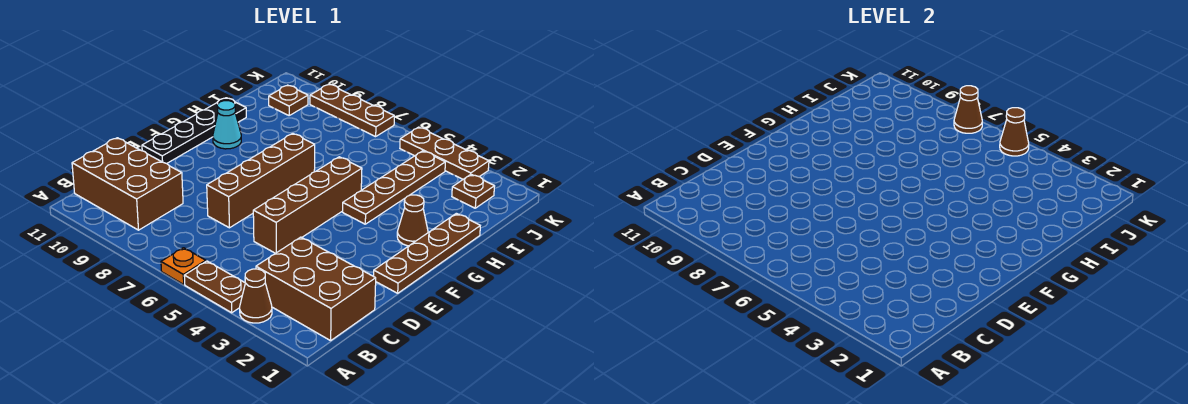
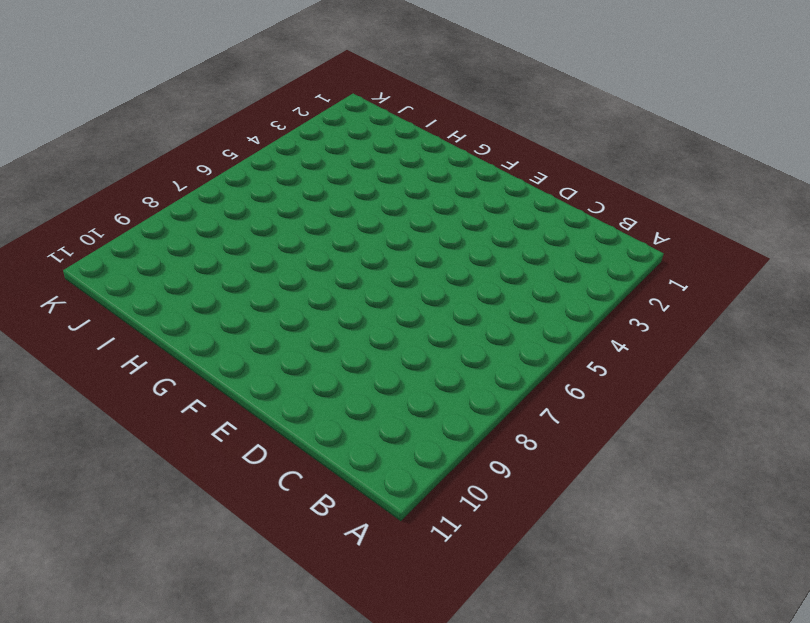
none -> brown cone A3 level 1
none -> brown plate A4:A5 level 1
none -> orange plate A6 level 1

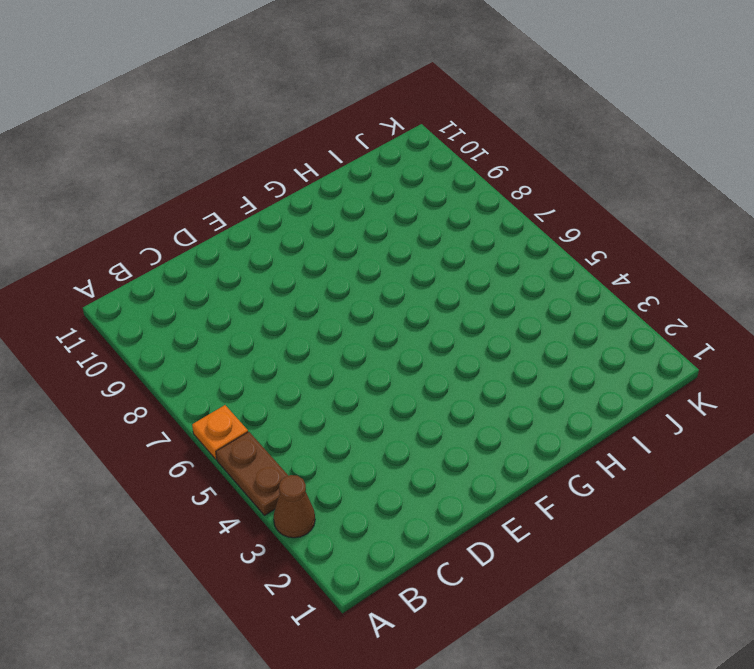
none -> brown brick B1:C3 level 1
none -> brown brick B9:C11 level 1
none -> brown brick D5:G5 level 1

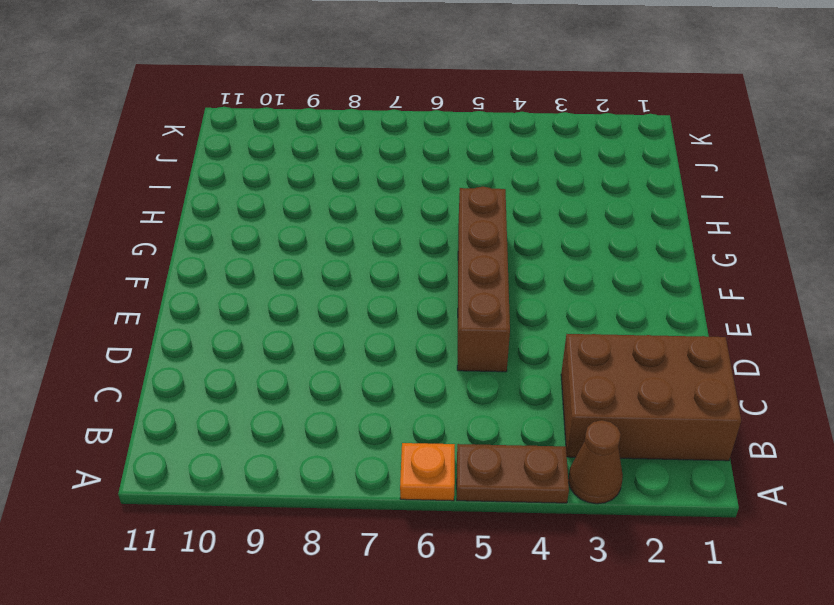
none -> brown brick B9:C11 level 1
none -> brown brick D7:G7 level 1
none -> brown plate E1:H1 level 1

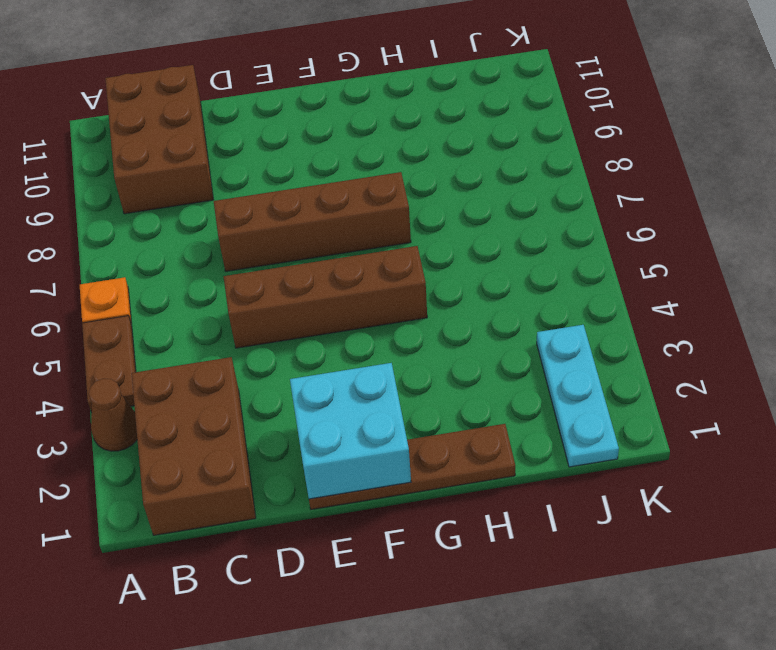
cyan brick E1:F2 level 2 -> none
cyan plate J1:J3 level 1 -> brown plate J2 level 1
none -> black plate E11:H11 level 1
none -> brown cone G2 level 1
none -> brown plate G4:J4 level 1

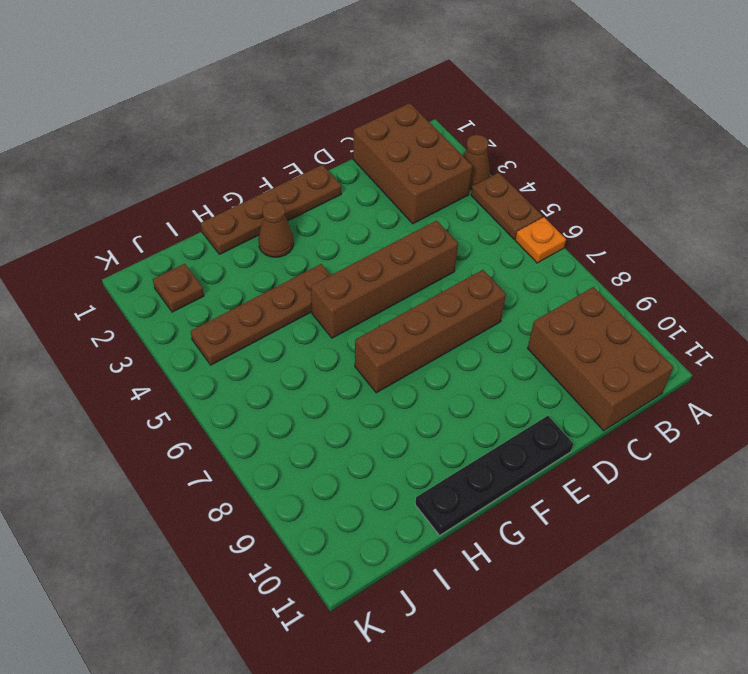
none -> cyan cone G10 level 1
none -> brown plate J10 level 1
none -> brown plate K3:K5 level 1

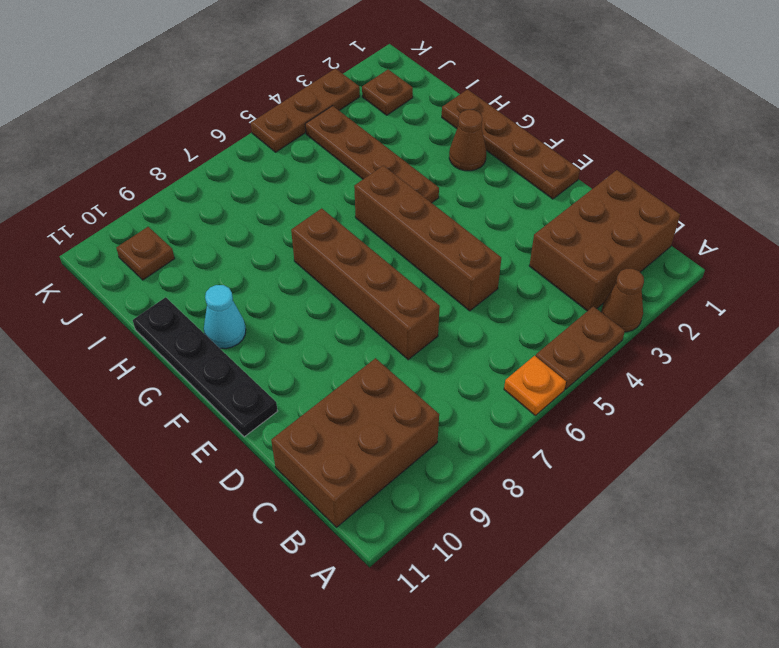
none -> brown plate K7:K9 level 1
none -> brown cone K5 level 2
none -> brown cone K7 level 2

